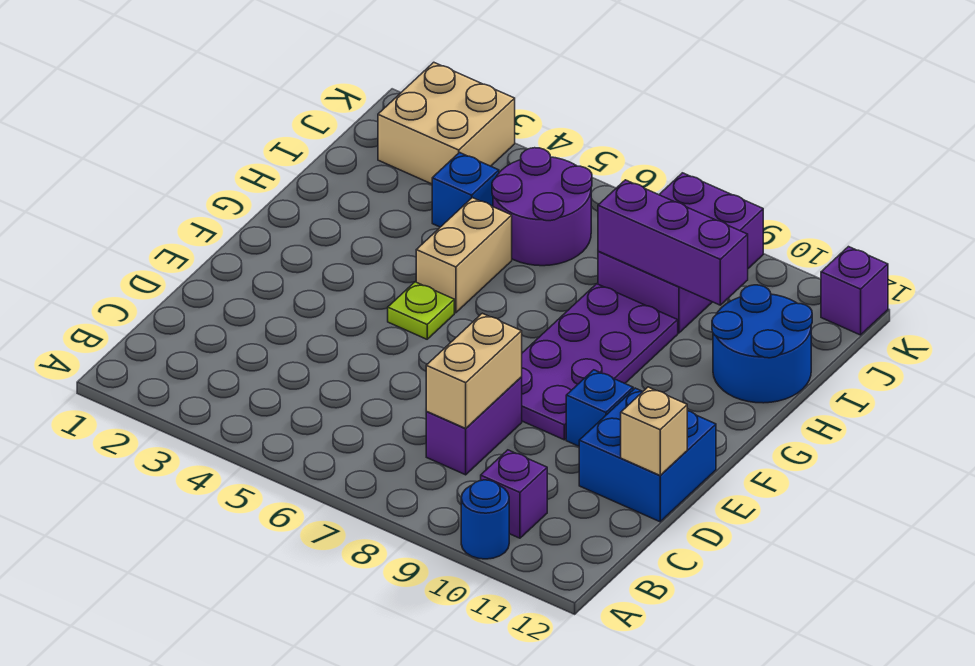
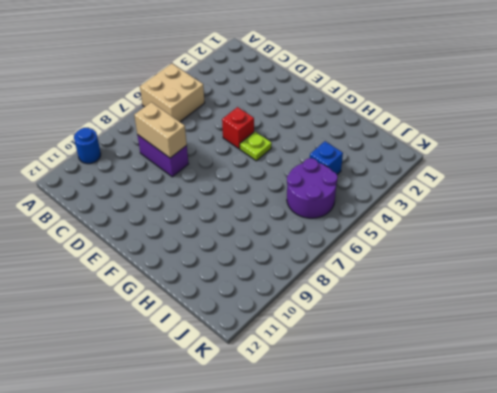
tan brick A5:B6 level 1 -> tan brick J2:K3 level 1
red brick E5 level 1 -> none
none -> purple brick B10 level 1
none -> blue brick D11:E12 level 1
none -> purple plate E8:H9 level 1

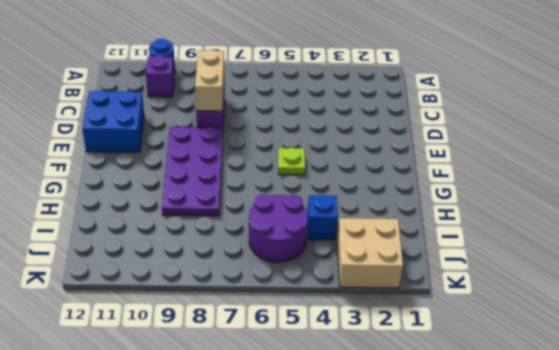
none -> blue brick E10 level 1
none -> tan brick G5:H5 level 1
none -> blue round brick H11:I12 level 1

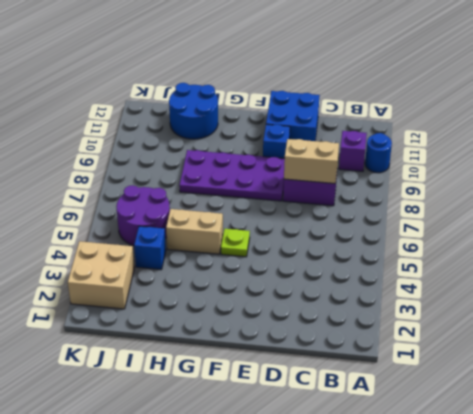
none -> purple brick I8:K9 level 1
none -> purple brick K12 level 1
none -> tan brick D12 level 2

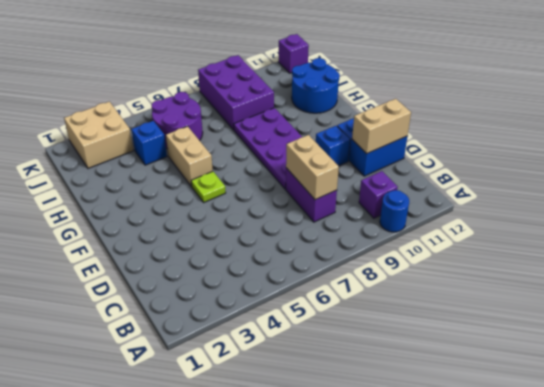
tan brick D11:D12 level 2 -> tan brick D12 level 2
none -> purple brick I8:I10 level 2

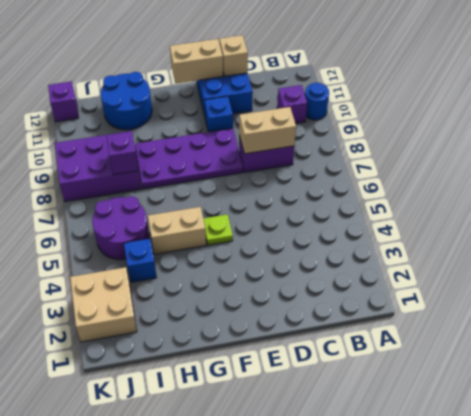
tan brick E12:F12 level 2 -> none
purple brick I8 level 2 -> purple brick I8:I10 level 2

